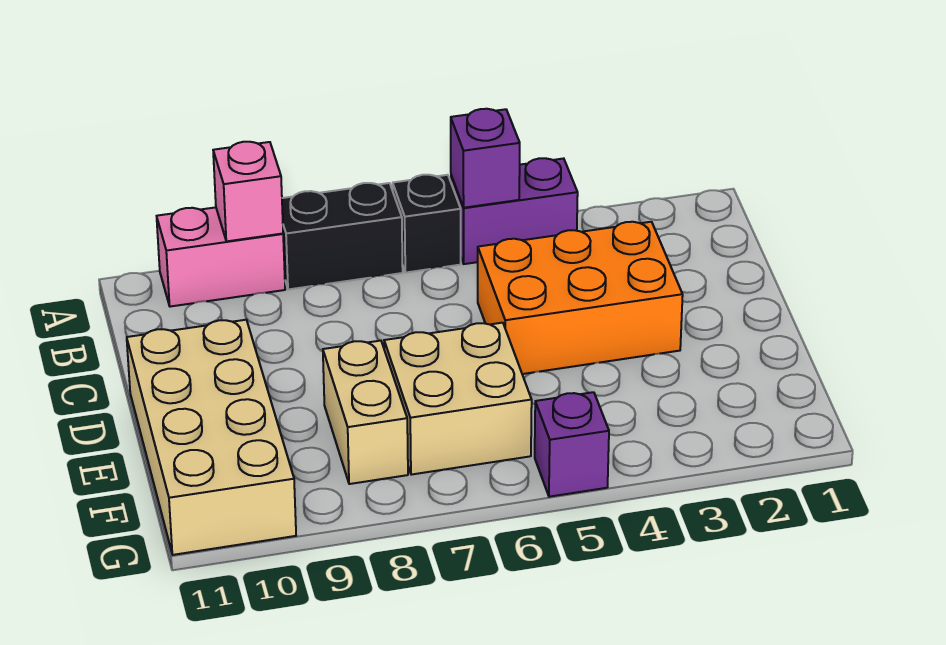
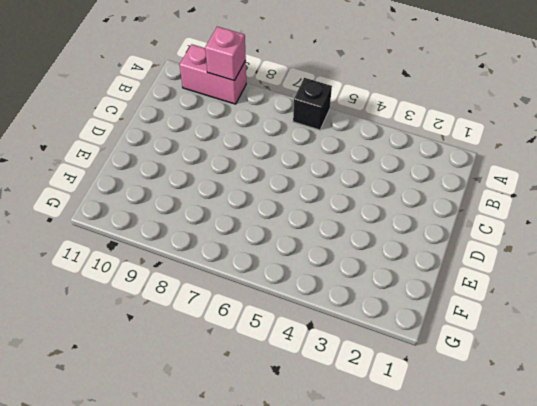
none -> purple brick A4:A5 level 1
none -> black brick A7:A8 level 1

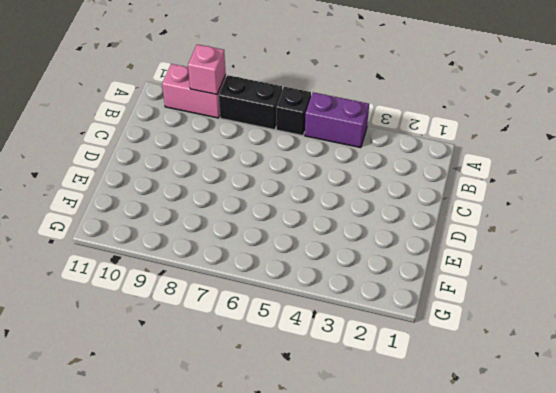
none -> orange brick C3:D5 level 1
none -> tan brick D10:G11 level 1

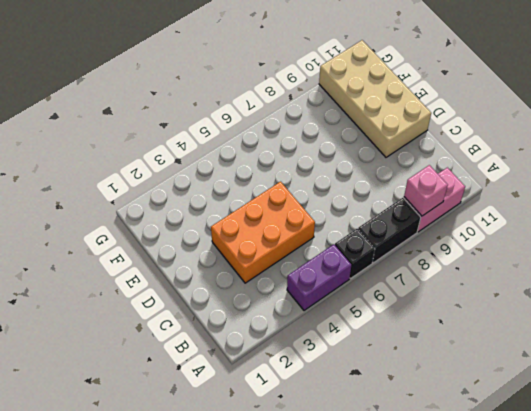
none -> tan brick E6:F7 level 1
none -> tan brick E8:F8 level 1

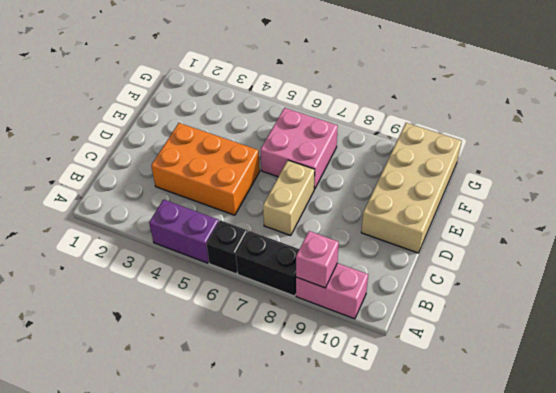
tan brick C7:D7 level 1 -> tan brick E8:F8 level 1
pink brick E6:F7 level 1 -> tan brick E6:F7 level 1
none -> purple brick G5 level 1
none -> purple brick A5 level 2

